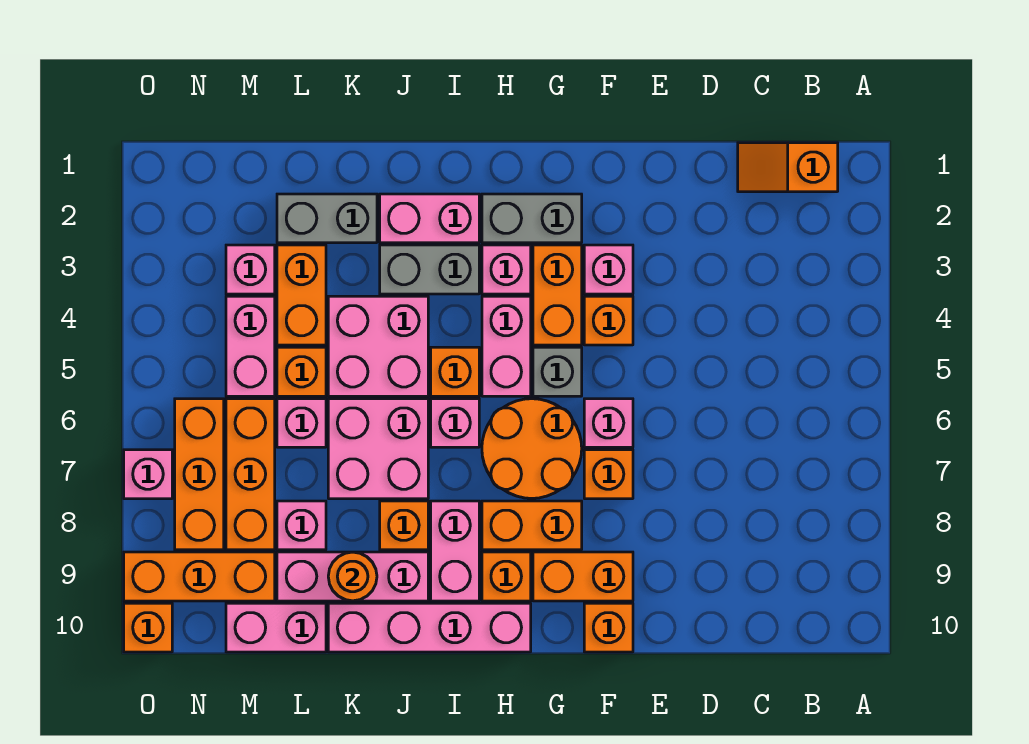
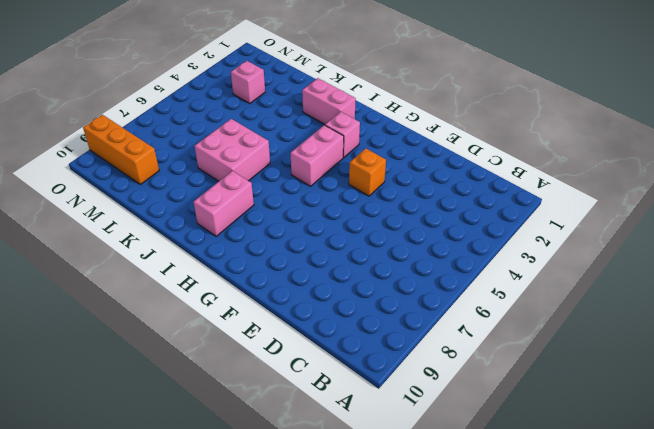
none -> orange slope B1:C1 level 1 top B
none -> pink brick F3 level 1
none -> pink brick F6 level 1
none -> orange brick F7 level 1

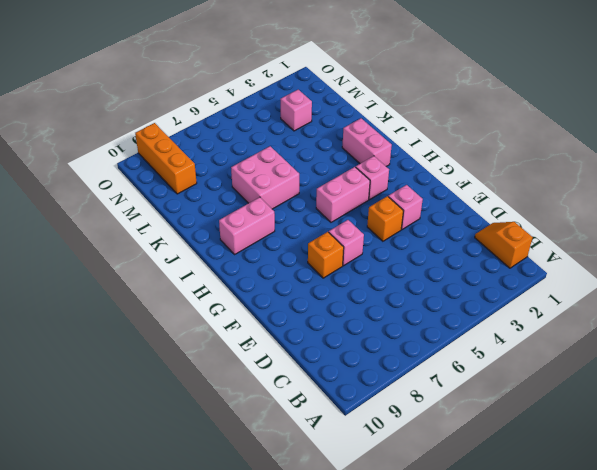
none -> orange brick F9:G9 level 1
none -> orange brick F10 level 1
none -> grey brick G2:H2 level 1
none -> orange brick G3:G4 level 1

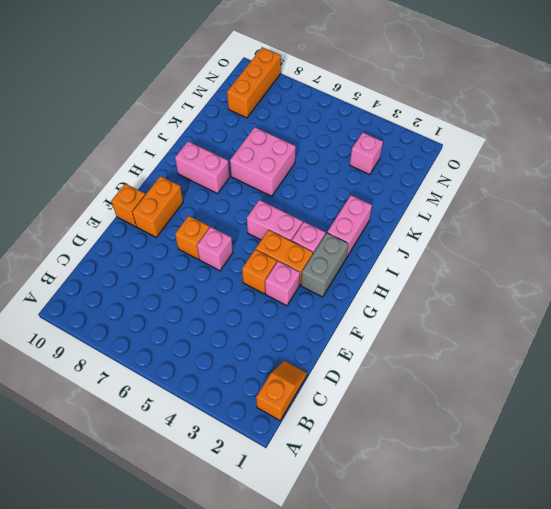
none -> grey brick G5 level 1
none -> orange round brick G6:H7 level 1
none -> orange brick G8:H8 level 1
none -> orange brick H9 level 1

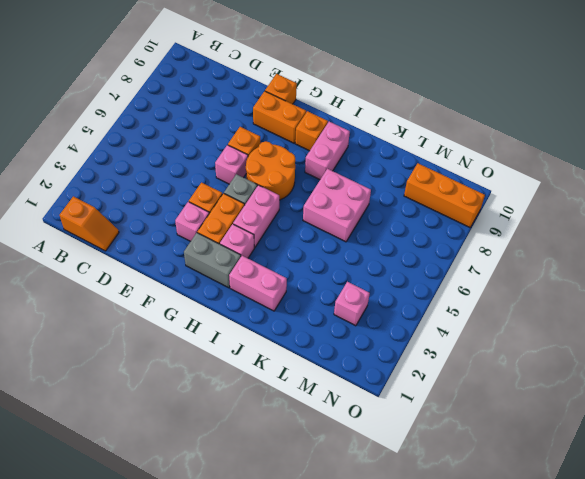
none -> orange brick G8:H8 level 1
none -> pink brick H10:K10 level 1
none -> grey brick I3:J3 level 1
none -> orange brick I5 level 1

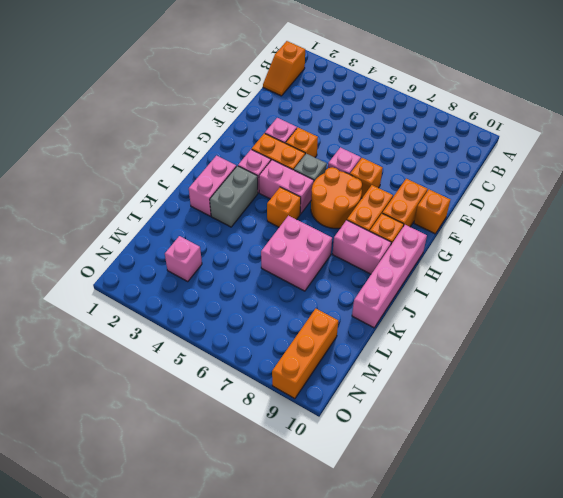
none -> grey brick G2:H2 level 1
none -> pink brick I6 level 1
none -> pink brick J4:K5 level 1
none -> orange brick J8 level 1

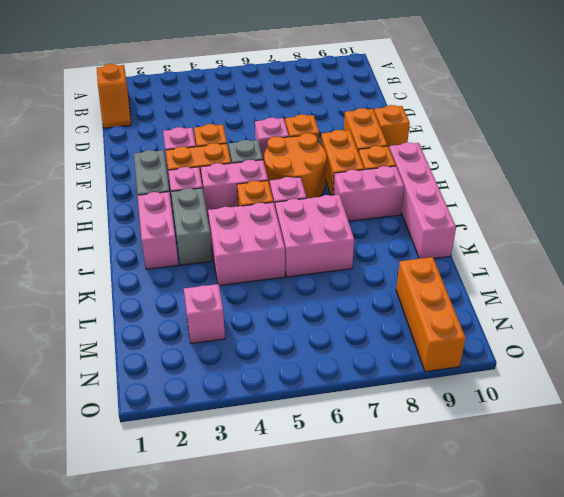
none -> orange brick J8 level 1
none -> pink brick J9:L9 level 1
none -> grey brick K2:L2 level 1
none -> orange brick L3:L4 level 1

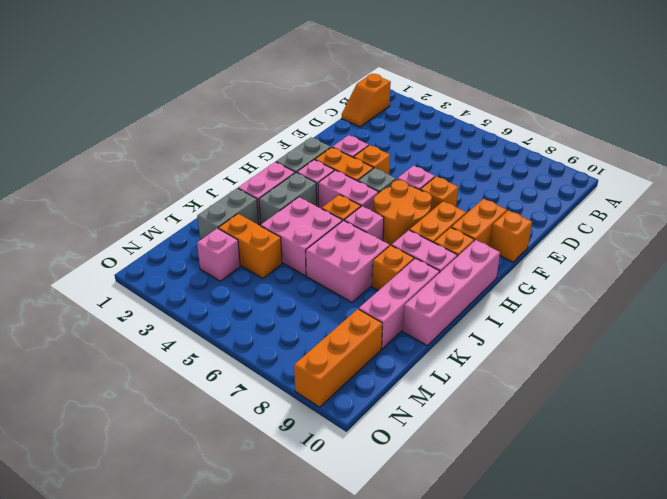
none -> orange brick L5 level 1
none -> pink brick L6 level 1
none -> pink brick L8 level 1
none -> pink brick L10:M10 level 1

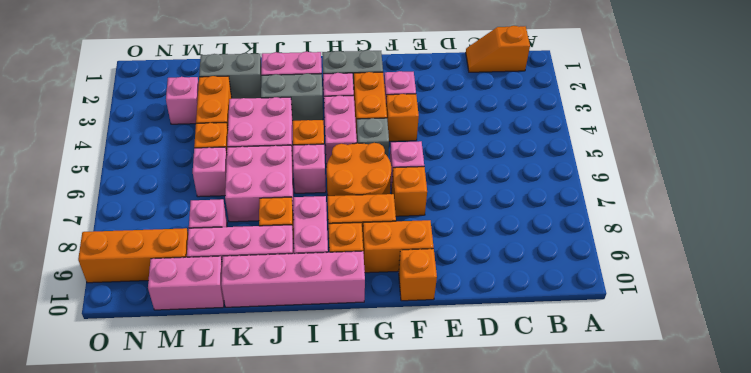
none -> pink brick M4:M5 level 1
none -> orange brick M6:M8 level 1
none -> orange brick N6:N8 level 1
none -> pink brick O7 level 1

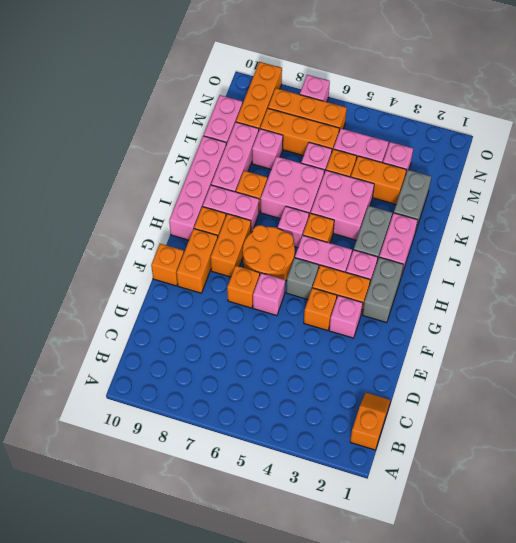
none -> orange brick O10 level 1
none -> orange round brick K9 level 2

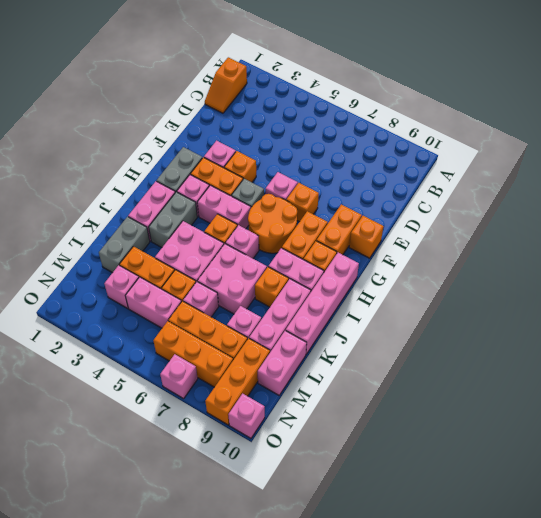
pink brick O10 level 1 -> orange brick O10 level 1
none -> orange round brick K9 level 2

